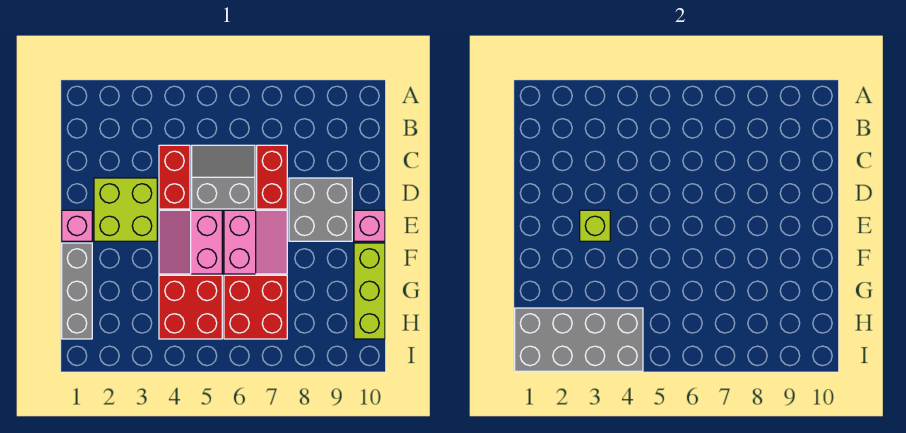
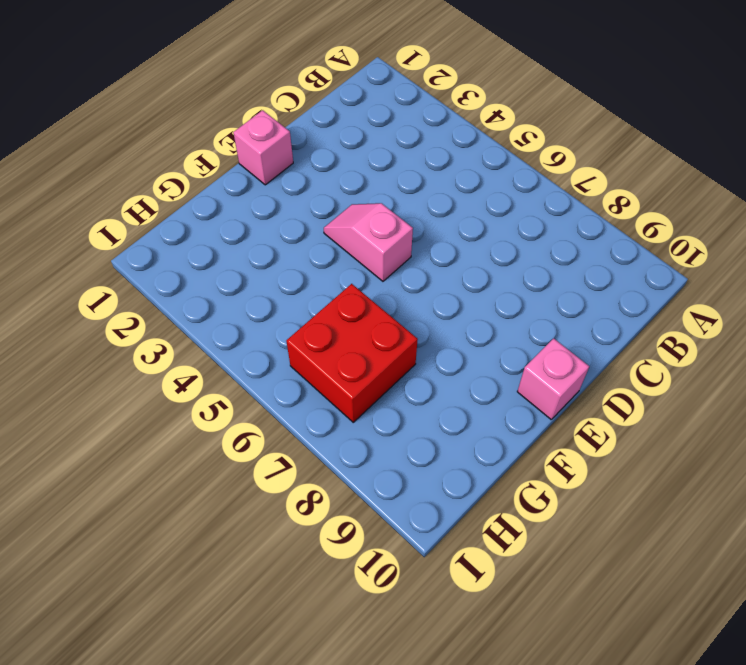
pink slope E4:E5 level 1 top 5 -> pink slope E4:F5 level 1 top 5
none -> red brick C4:D4 level 1
none -> grey slope C5:D6 level 1 top D
none -> red brick C7:D7 level 1

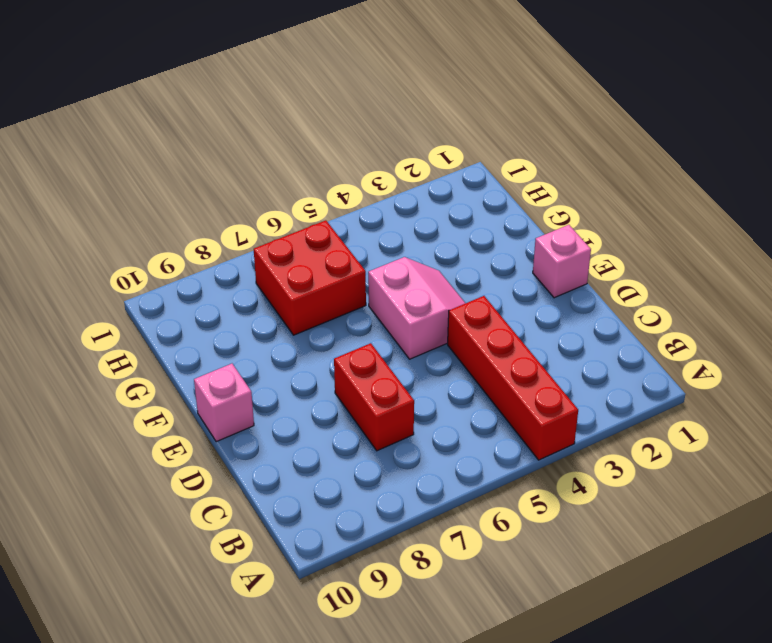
red brick A4:D4 level 1 -> red brick C4:D4 level 1
none -> grey slope C5:D6 level 1 top D
none -> lime brick D2:E3 level 1
none -> grey brick D8:E9 level 1

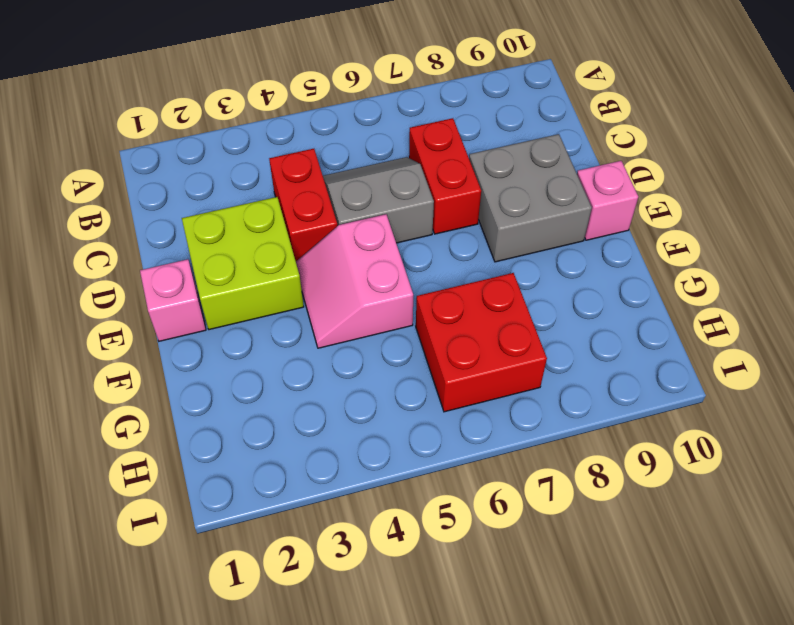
none -> pink slope E6:F7 level 1 top 6
none -> grey brick F1:H1 level 1
none -> lime brick F10:H10 level 1

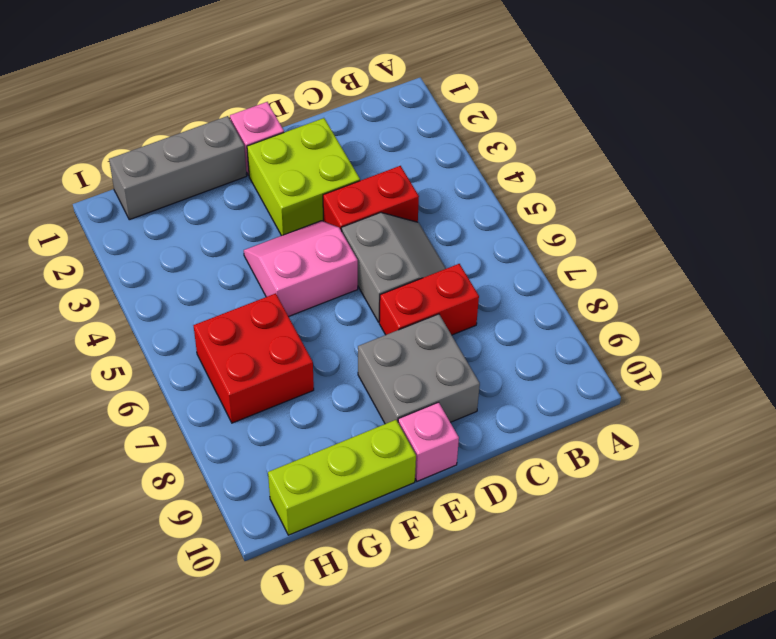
none -> pink slope E6:F7 level 1 top 6
none -> red brick G4:H5 level 1
none -> lime brick E3 level 2

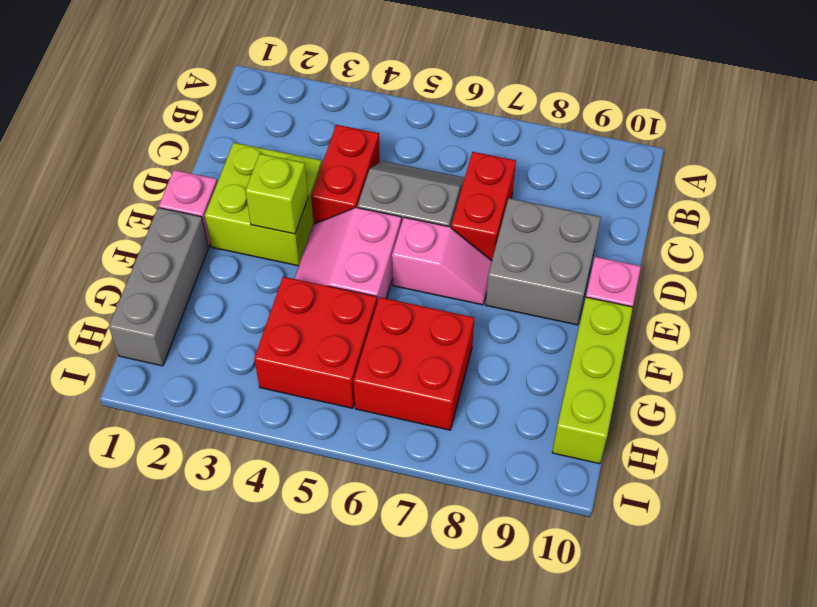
pink slope E6:E7 level 1 top 6 -> pink slope E6:F7 level 1 top 6
none -> grey brick H1:I4 level 2

